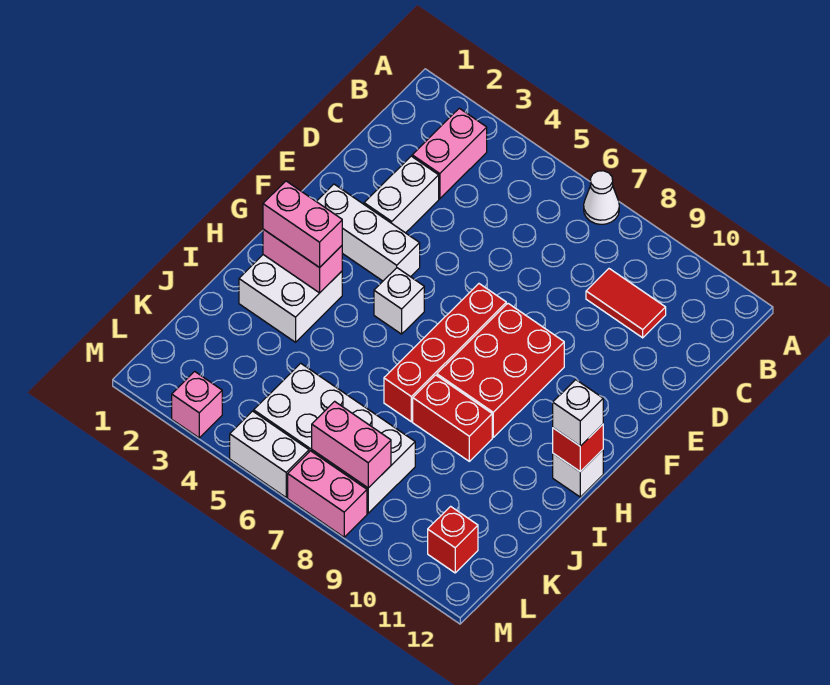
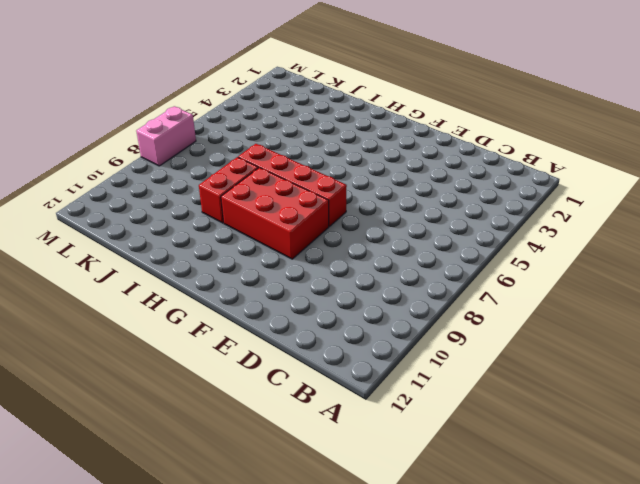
none -> white cone A7 level 1
none -> pink brick B3:C3 level 1
none -> red tile C9:C10 level 1

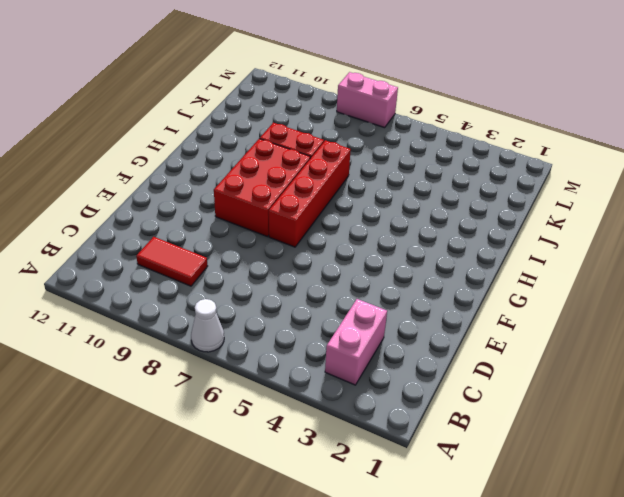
none -> white brick D3:E3 level 1
none -> white brick F2:F4 level 1
none -> white brick G5 level 1

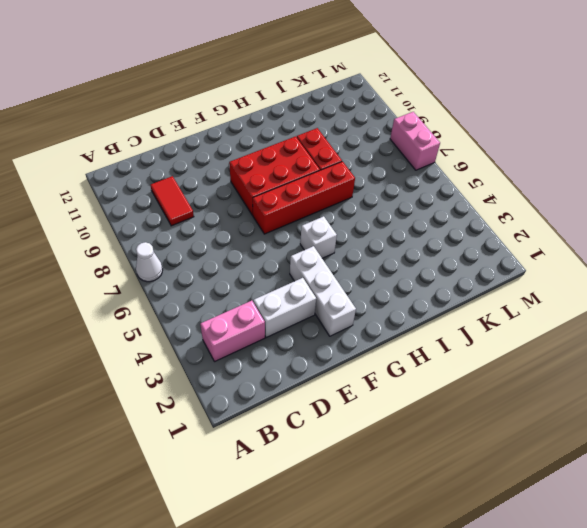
none -> white brick H2:I3 level 1
none -> white brick H12 level 1
none -> white brick K5:L8 level 1

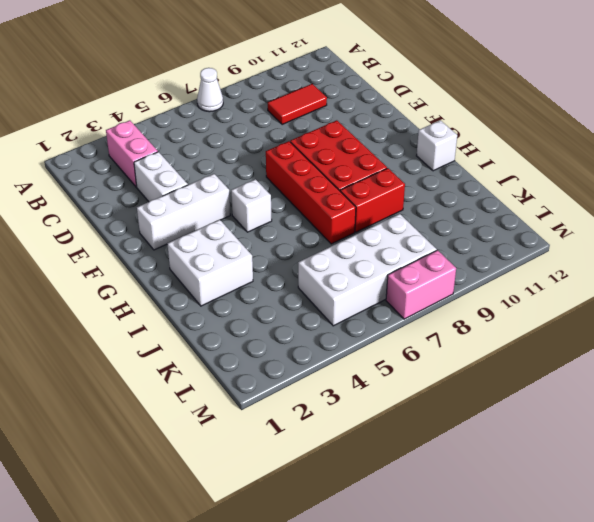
none -> red brick L11 level 1
none -> pink brick M3 level 1
none -> white brick M5:M6 level 1

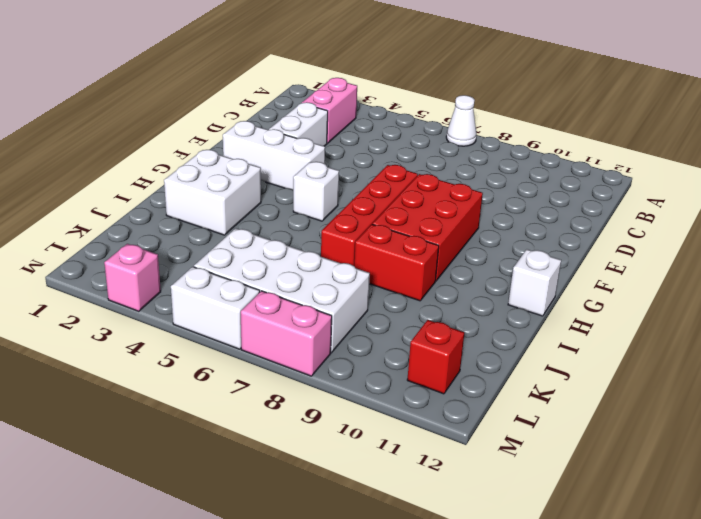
none -> red tile C9:C10 level 1
none -> pink brick H2:H3 level 2
none -> red brick H12 level 2

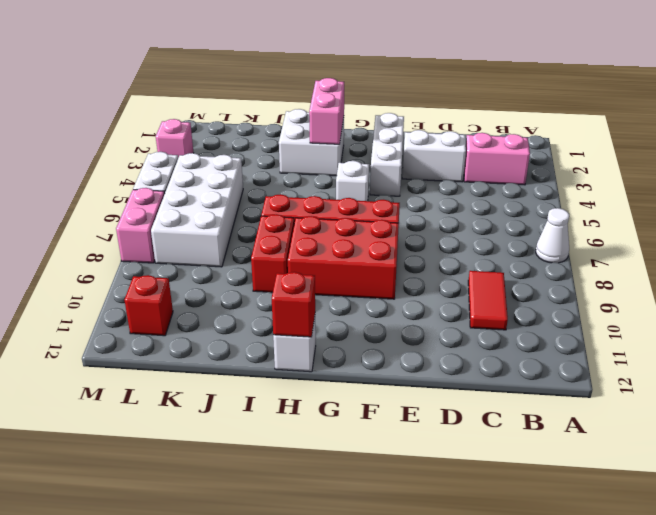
none -> pink brick L7:L8 level 2
none -> pink brick H2:H3 level 3
none -> white brick H12 level 3

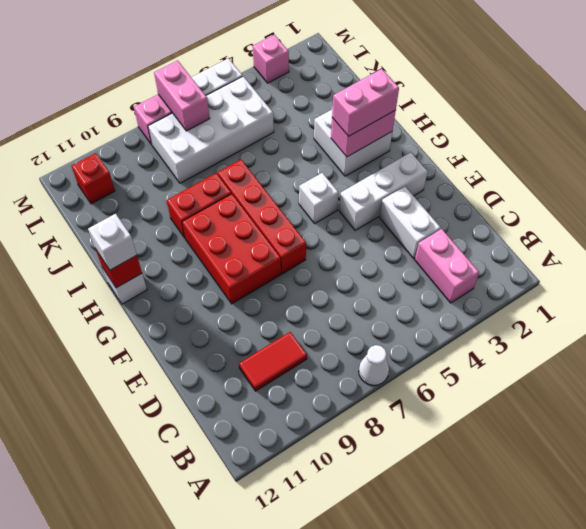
pink brick L7:M7 level 2 -> pink brick L7:L8 level 2

